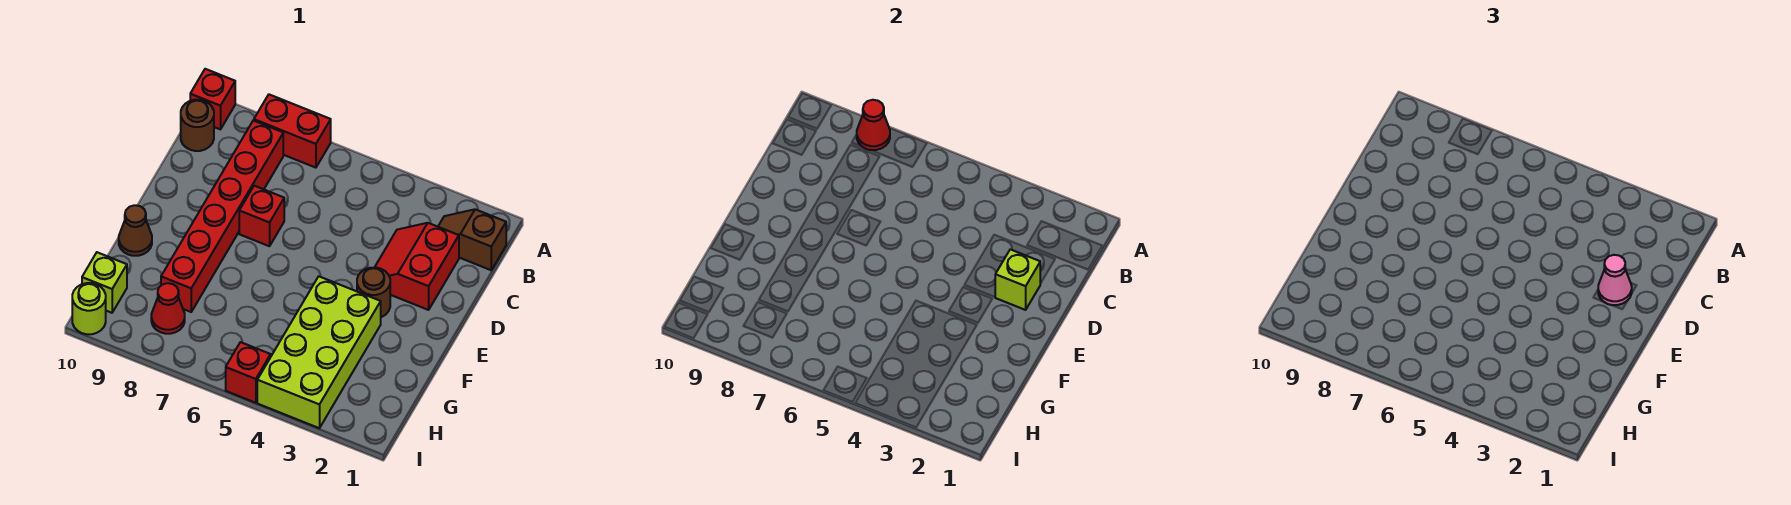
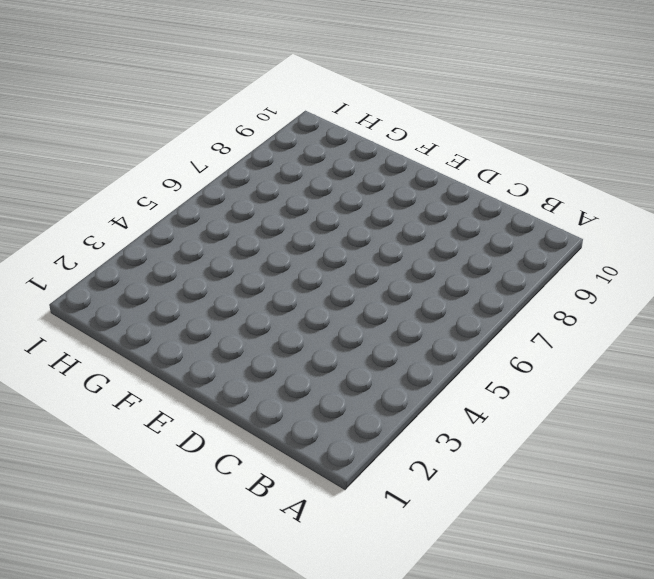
none -> red brick A7:A8 level 1
none -> red brick A10 level 1
none -> brown slope B1:B2 level 1 top 1

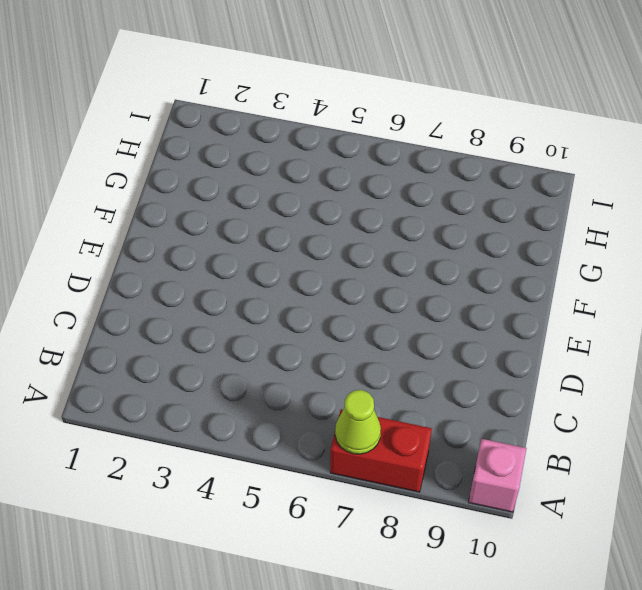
lime cone A7 level 2 -> none
pink brick A10 level 1 -> red brick A10 level 1
none -> brown slope B1:B2 level 1 top 1
none -> red brick B8:G8 level 1
none -> brown round brick B10 level 1

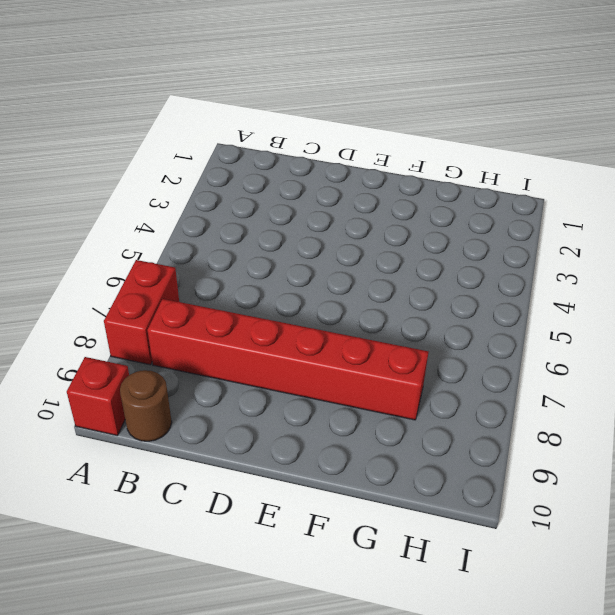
none -> brown slope B1:B2 level 1 top 1
none -> red slope C2:D3 level 1 top 2
none -> red brick D7 level 1

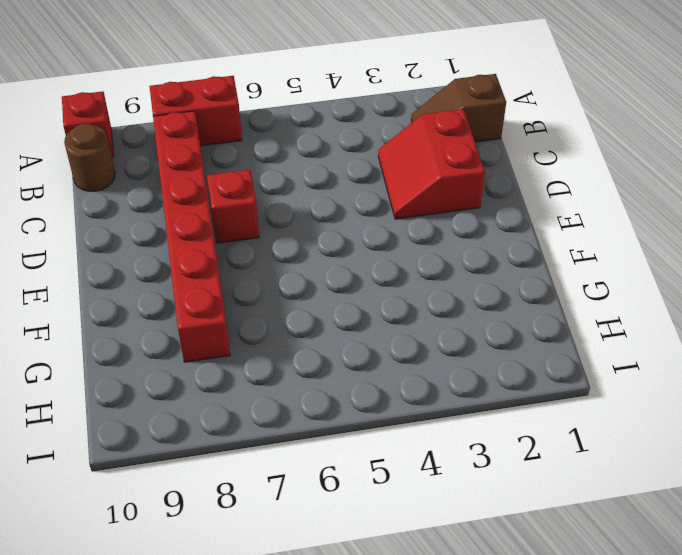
none -> brown round brick E3 level 1
none -> lime brick F3:I4 level 1
none -> brown cone F10 level 1

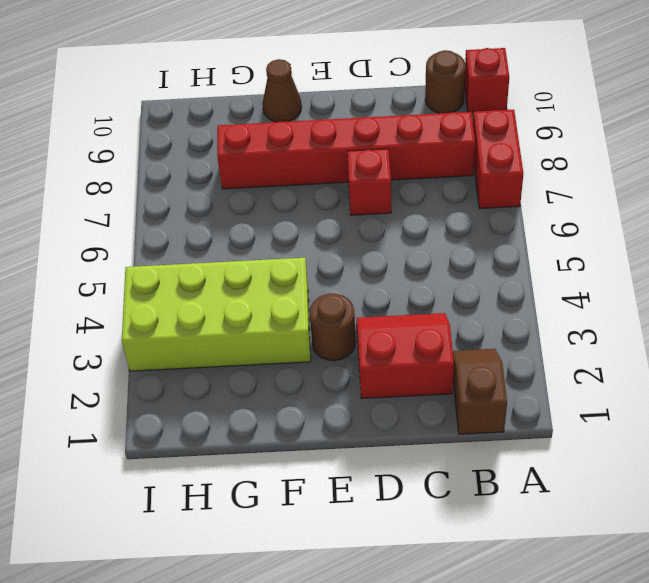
none -> red cone H8 level 1
none -> lime brick H10 level 1
none -> red brick I5 level 1

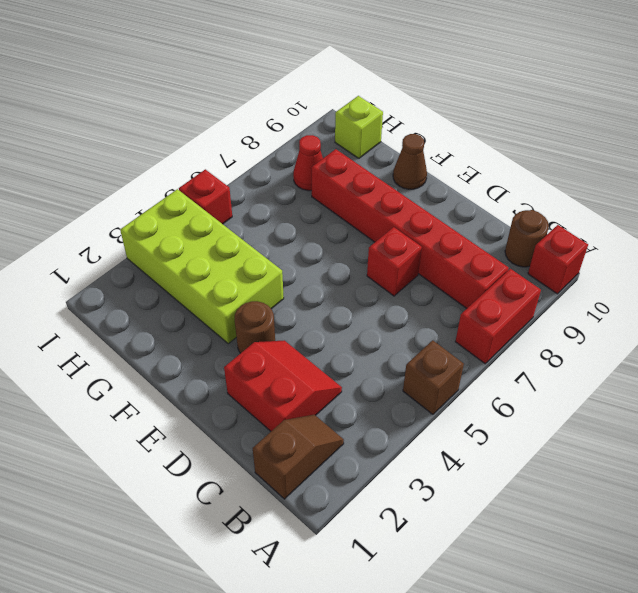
brown brick A5 level 1 -> none
none -> lime round brick I10 level 1
none -> red cone A8 level 2
none -> lime brick D2 level 2

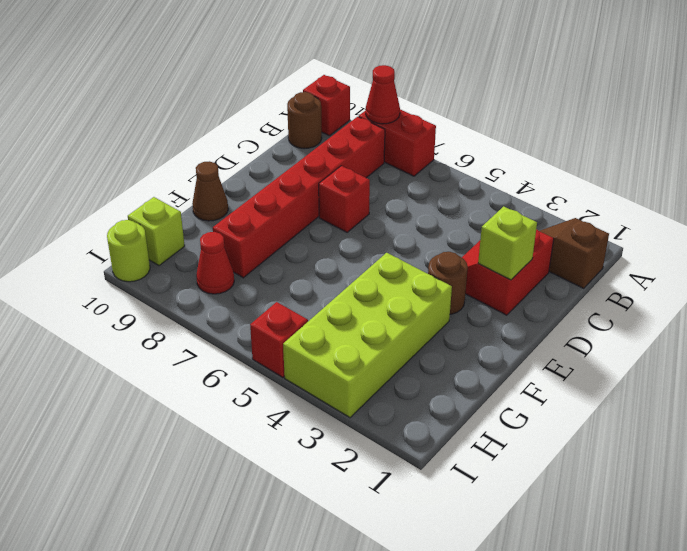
none -> pink cone D2 level 3

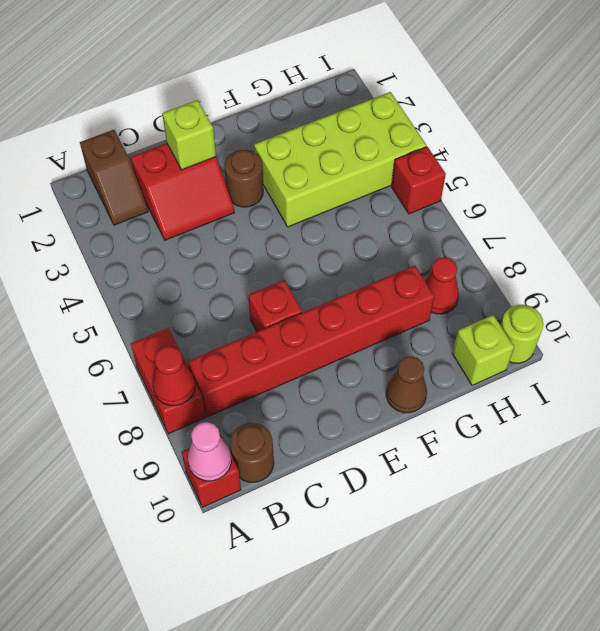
pink cone A10 level 2 -> pink cone D2 level 3

